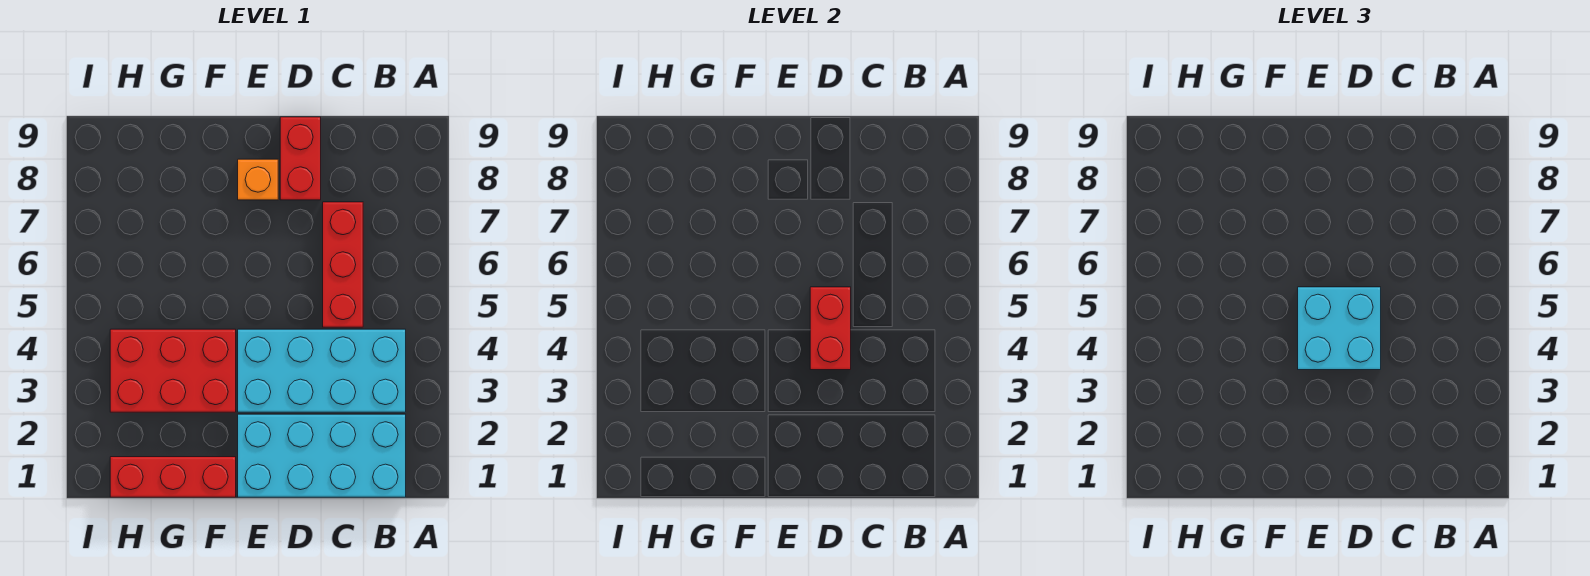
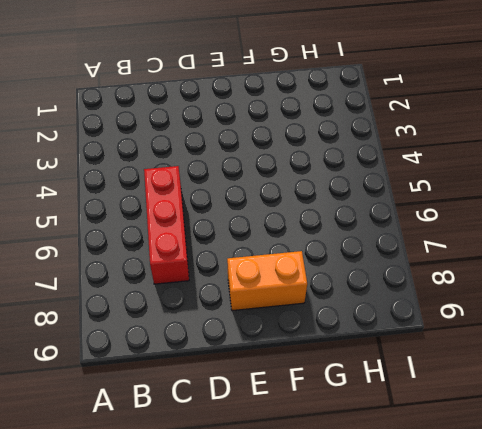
orange brick E8:F8 level 1 -> orange brick E8 level 1
none -> cyan brick B1:E2 level 1
none -> cyan brick B3:E4 level 1

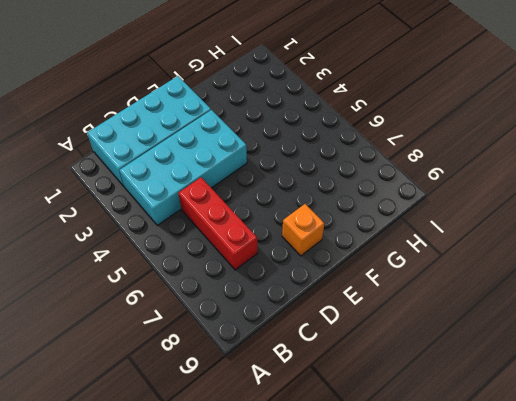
none -> red brick D8:D9 level 1
none -> red brick F1:H1 level 1

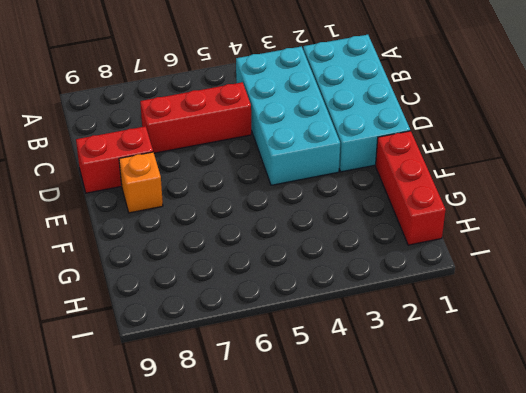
none -> red brick F3:H4 level 1
none -> red brick D4:D5 level 2

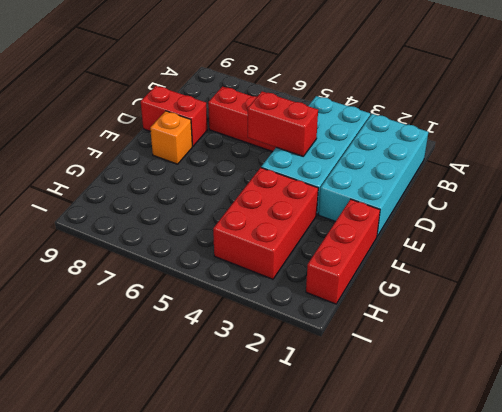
none -> cyan brick D4:E5 level 3

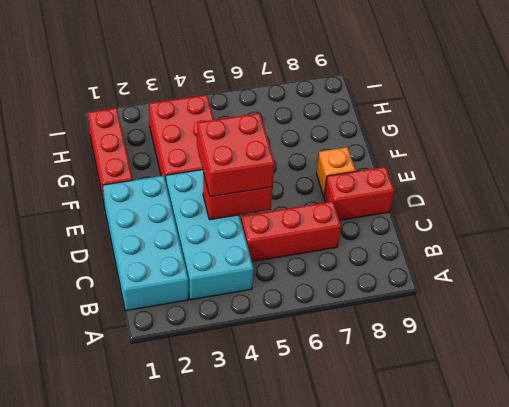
red brick D4:E5 level 3 -> cyan brick D4:E5 level 3

